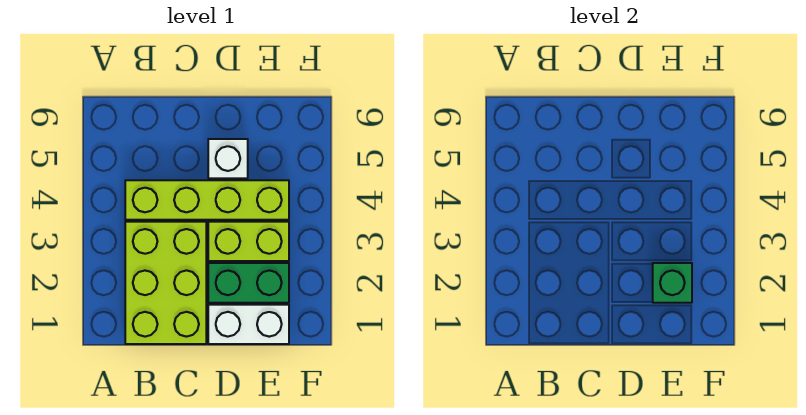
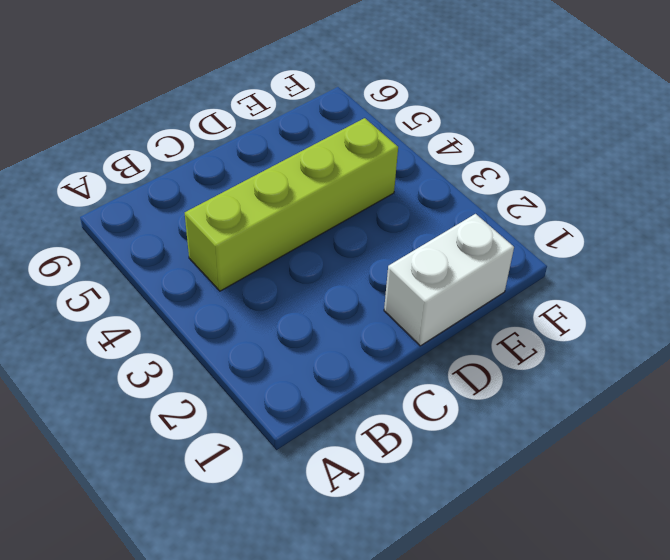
none -> lime brick B1:C3 level 1
none -> green brick D2:E2 level 1

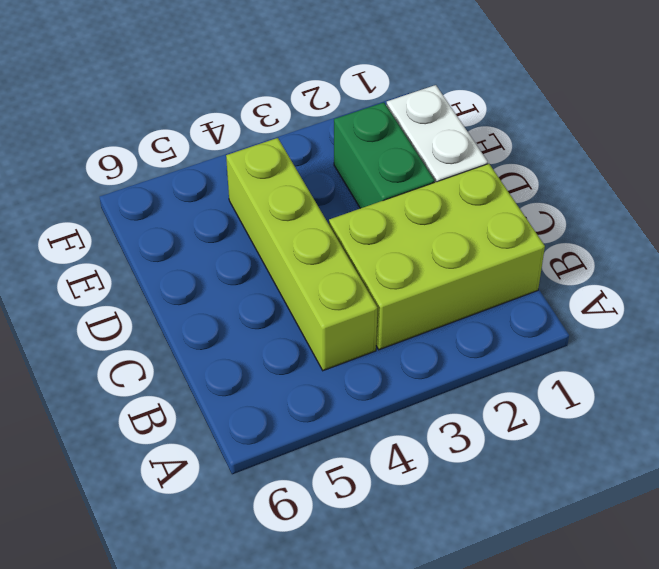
none -> lime brick D3:E3 level 1
none -> white brick D5 level 1

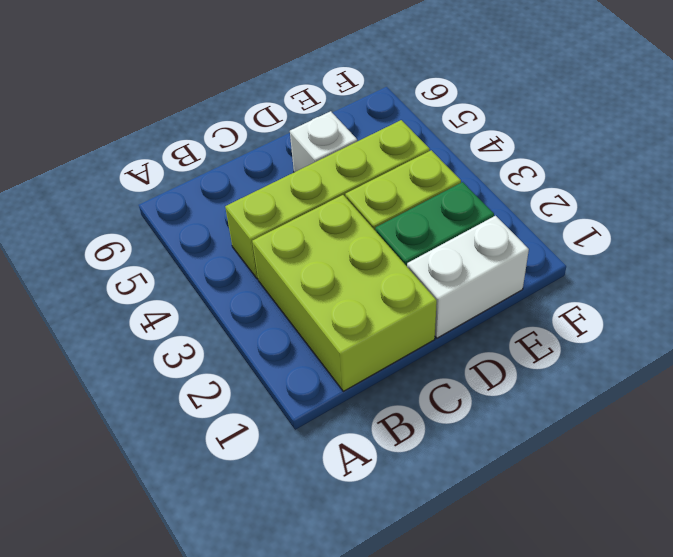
none -> green brick E2 level 2

